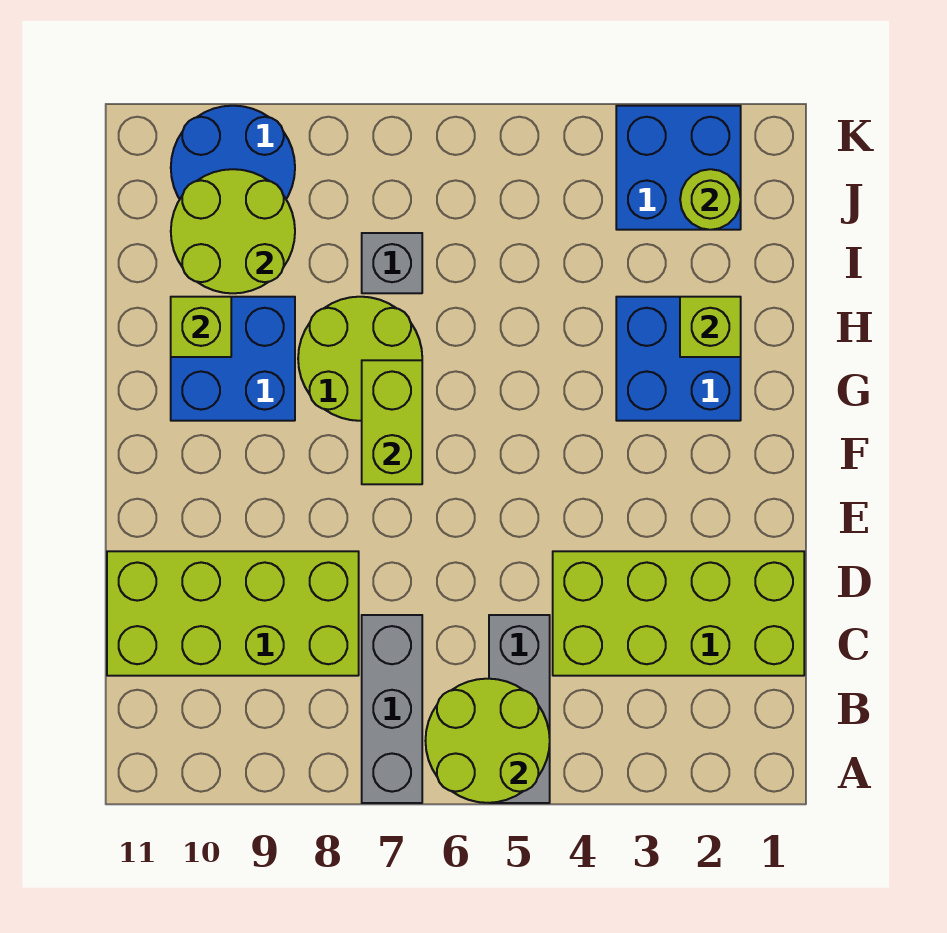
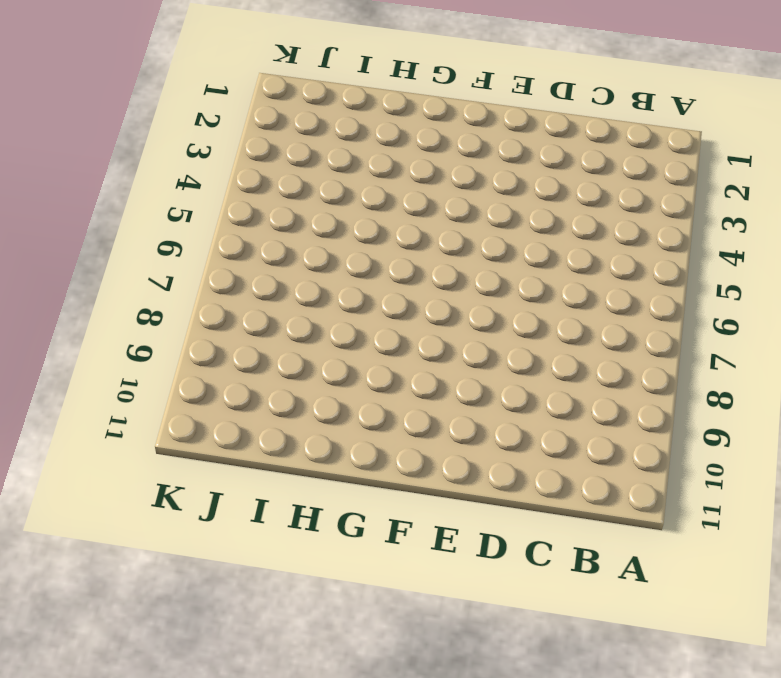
none -> grey brick A5:C5 level 1
none -> grey brick A7:C7 level 1
none -> lime brick C1:D4 level 1

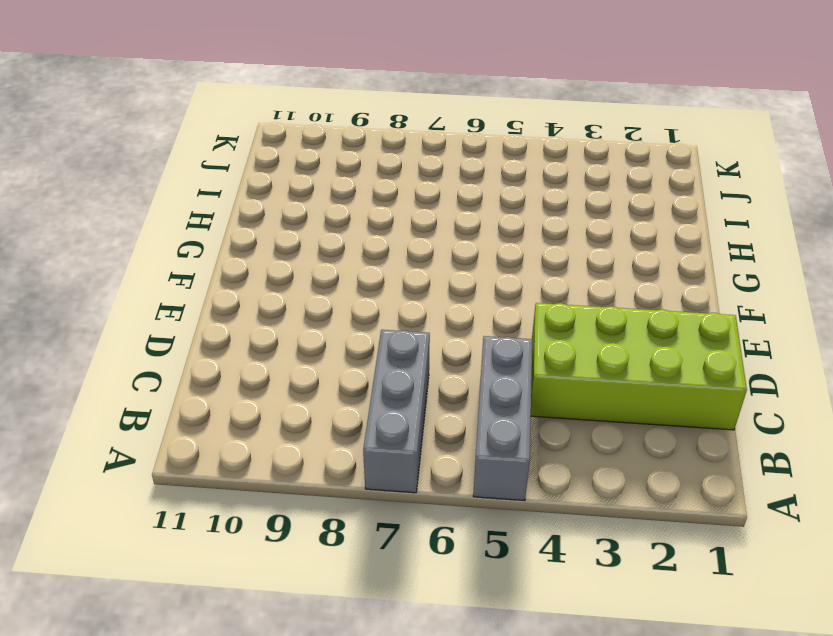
none -> lime brick C8:D11 level 1
none -> blue brick G2:H3 level 1
none -> lime round brick G7:H8 level 1

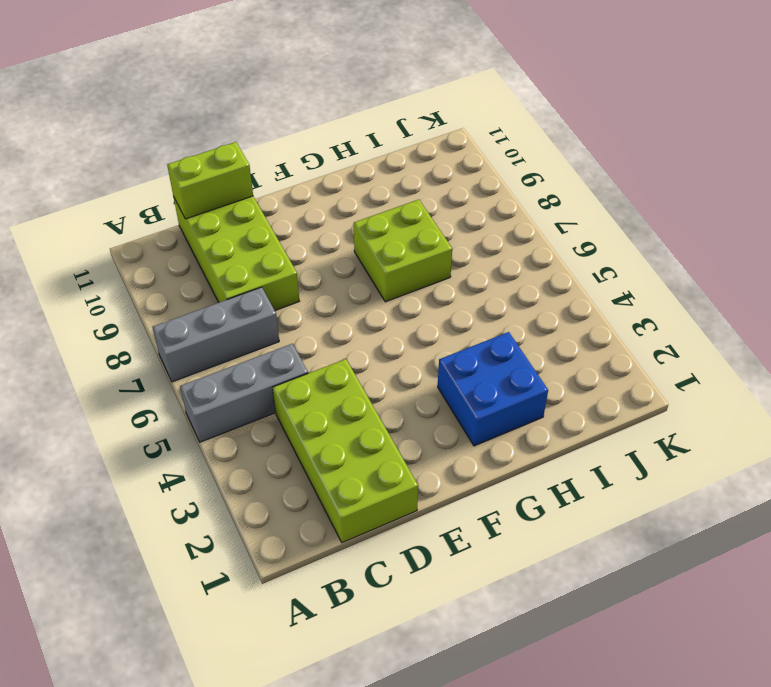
lime brick C11:D11 level 2 -> lime brick F7:G7 level 2
lime brick G7:H8 level 1 -> lime round brick G7:H8 level 1
none -> blue brick G9:H10 level 1
none -> grey brick I7 level 1
none -> blue brick J2:K3 level 1

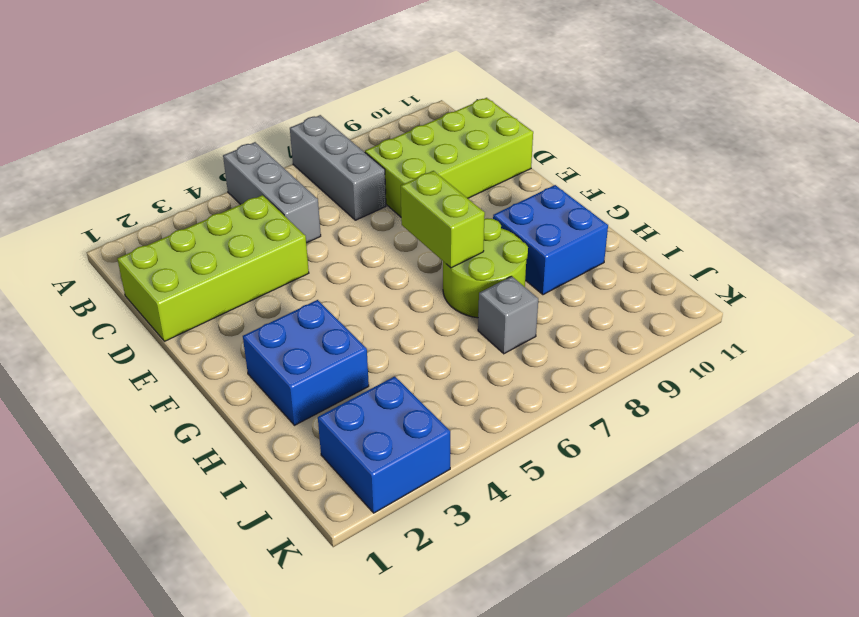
none -> blue round brick J9:K10 level 1
none -> lime round brick A5:B6 level 2
none -> lime brick H2 level 2

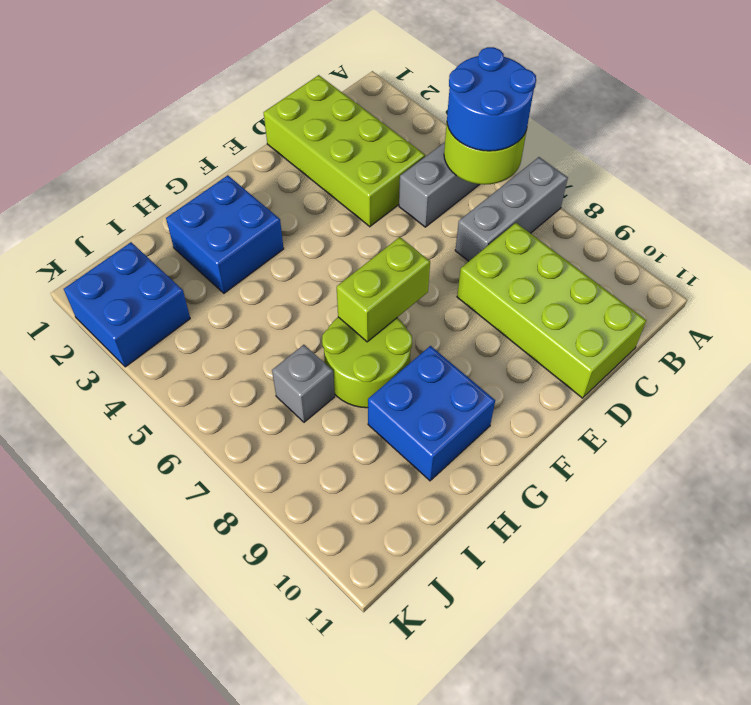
blue round brick A5:B6 level 3 -> blue round brick J9:K10 level 1
none -> lime brick H2 level 2
none -> lime brick H10 level 2
none -> lime round brick I9:J10 level 2

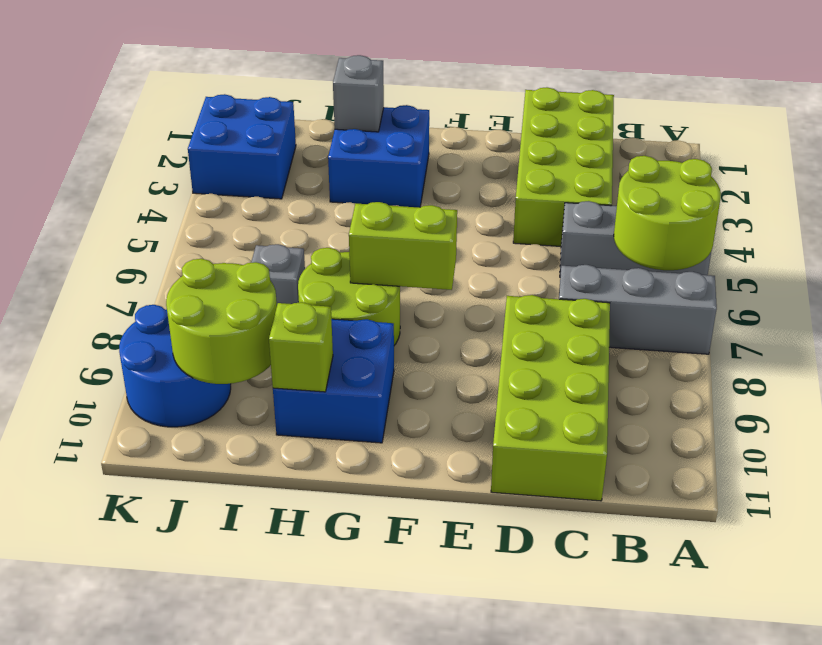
grey brick H2 level 2 -> lime brick H2 level 2
none -> lime round brick J2 level 2

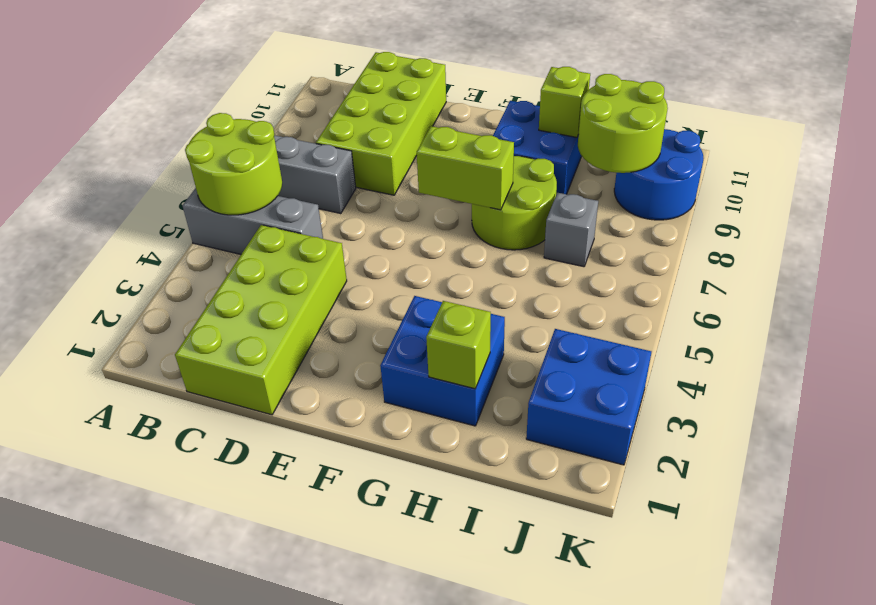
none -> lime round brick J2 level 2

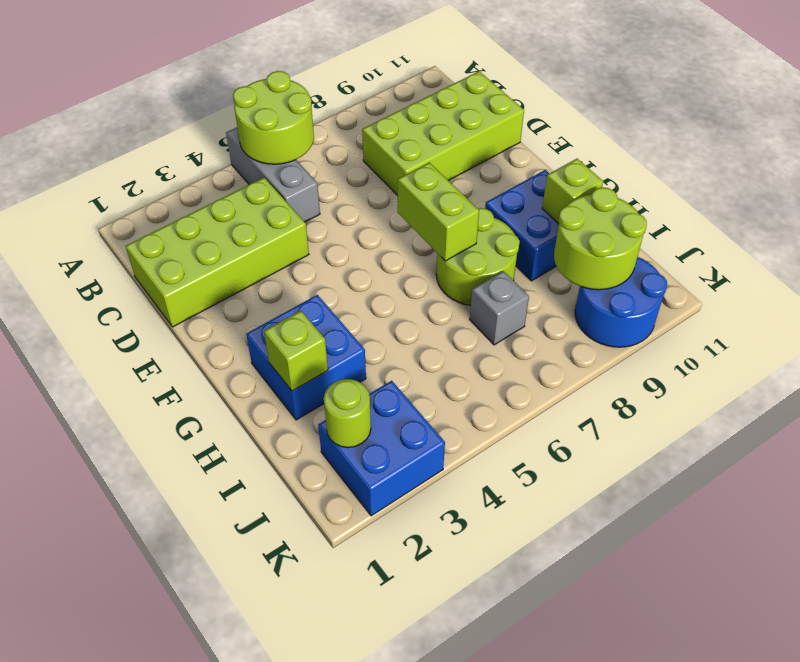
none -> grey brick A7:C7 level 1

